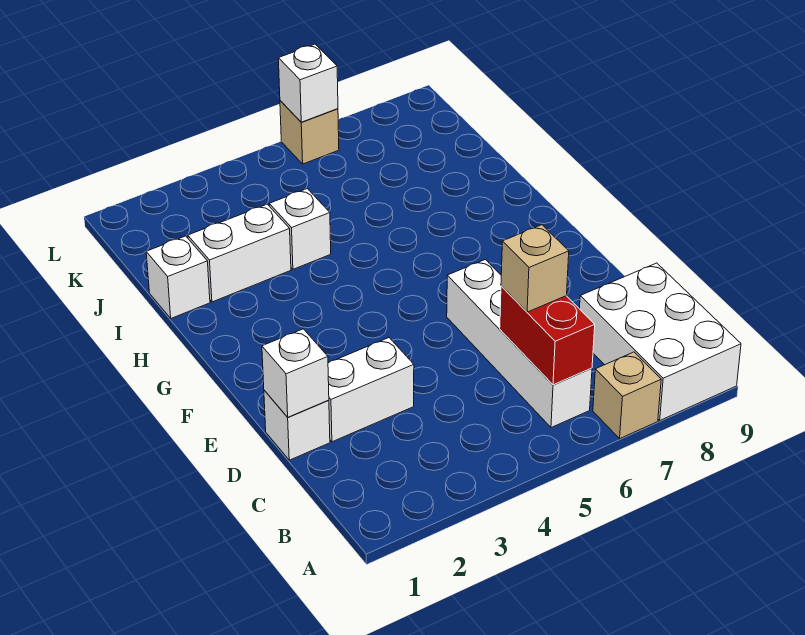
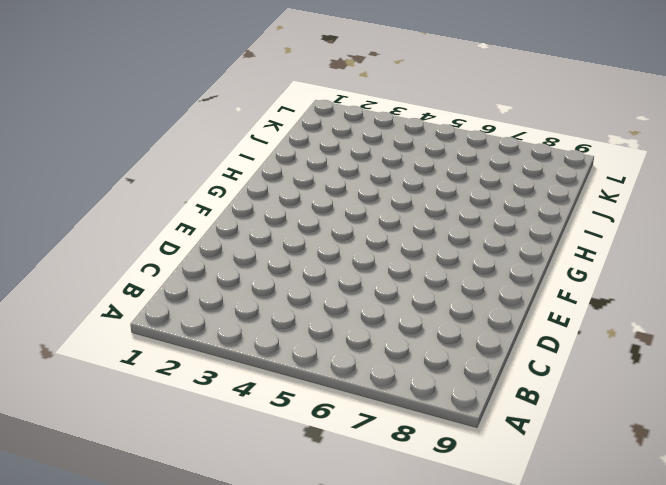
none -> tan brick A7 level 1
none -> white brick A8:C9 level 1
none -> white brick B6:E6 level 1

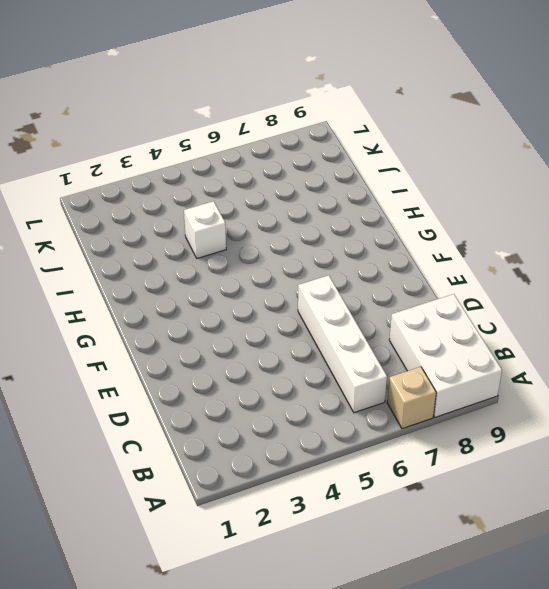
none -> white brick D1 level 1
none -> white brick D2:D3 level 1
none -> white brick I1 level 1

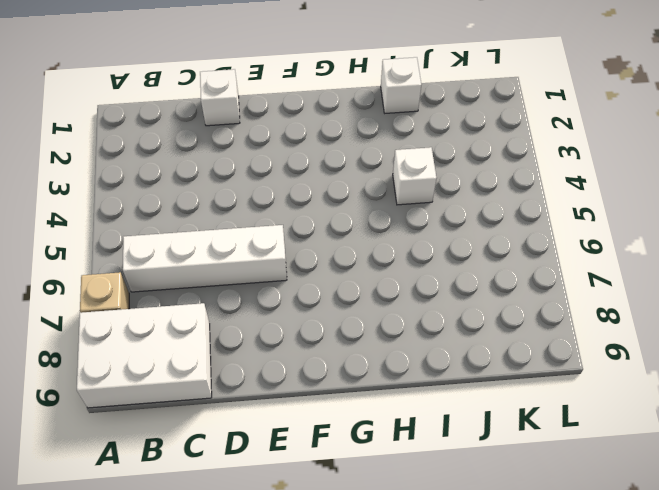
none -> white brick D2:D3 level 1
none -> white brick I2:I3 level 1
none -> tan brick L6 level 1

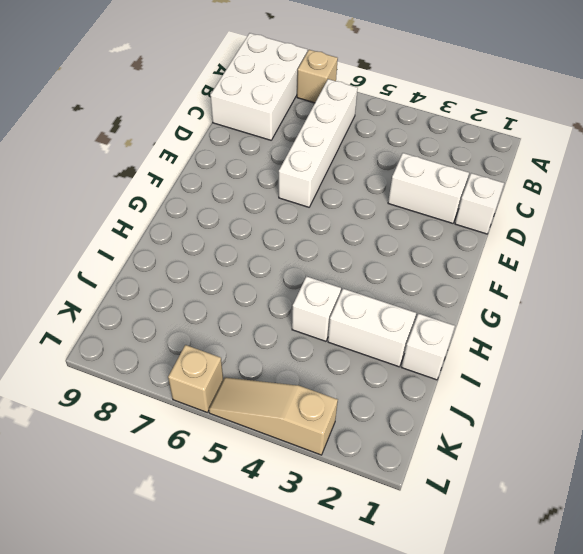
tan slope L3:L5 level 1 top 3 -> none
none -> red brick B6:C6 level 2
none -> white brick D1 level 2
none -> white brick L6 level 2

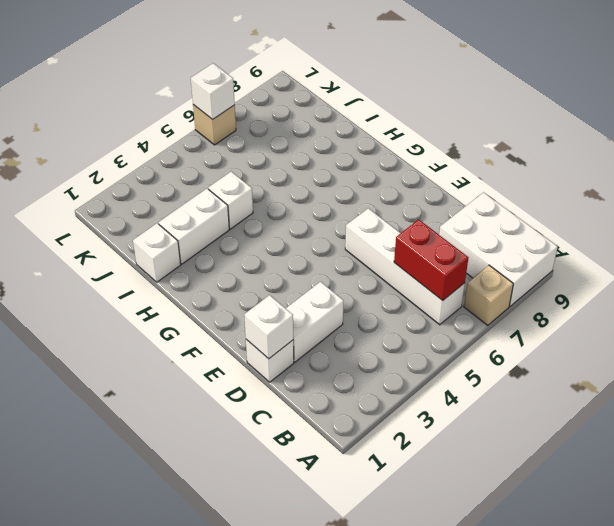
none -> tan brick C6 level 3

